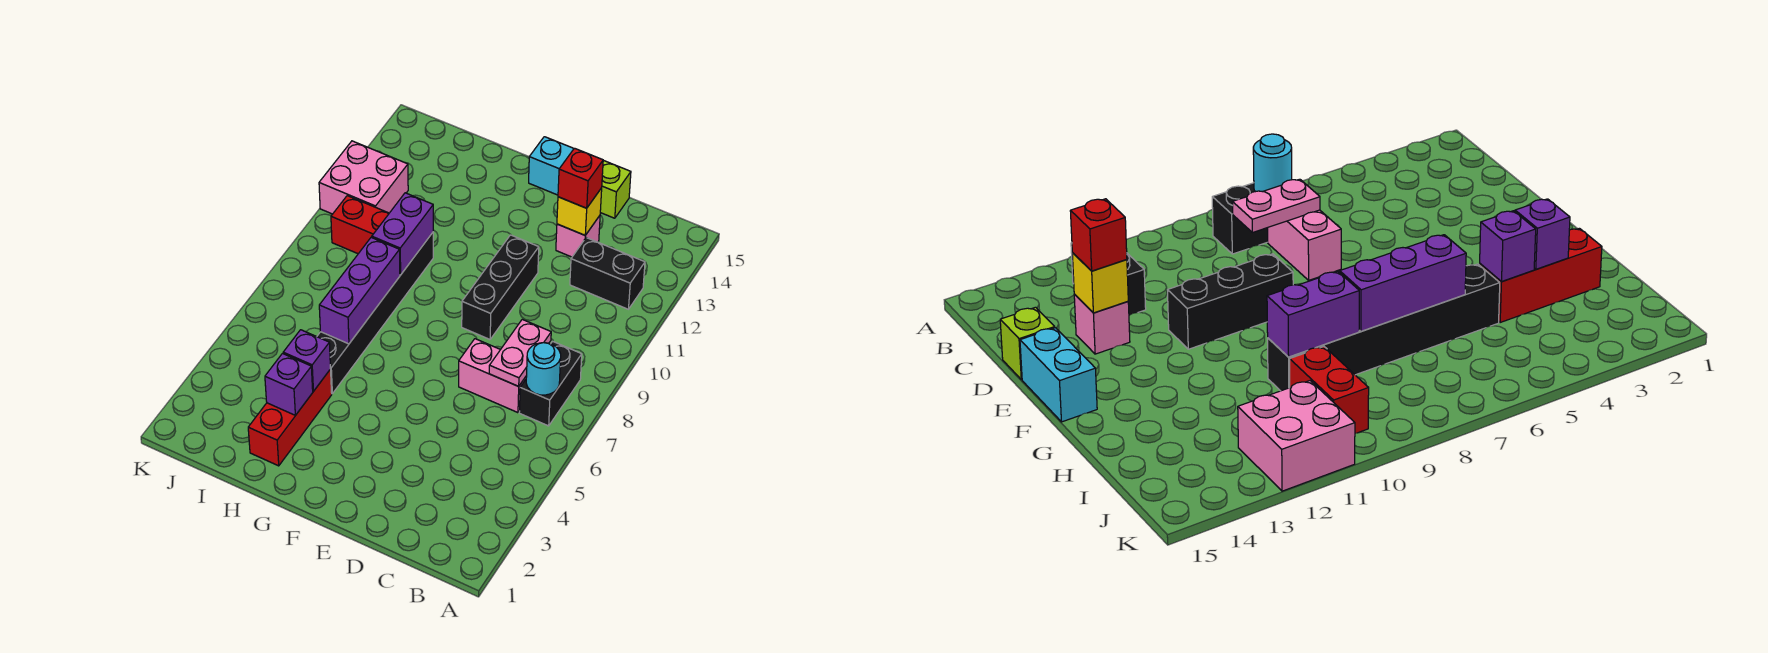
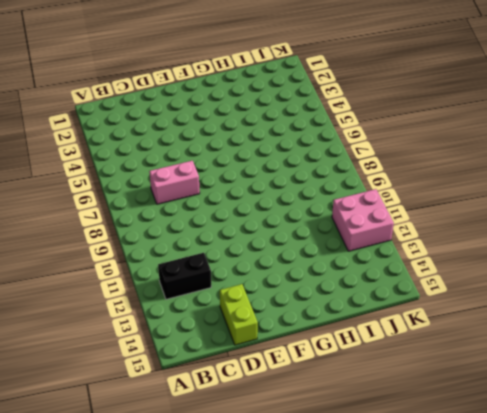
lime brick D14:D15 level 1 -> lime brick D15 level 1
none -> black brick B7:B8 level 1
none -> pink brick D13 level 1
none -> black brick E9:E11 level 1

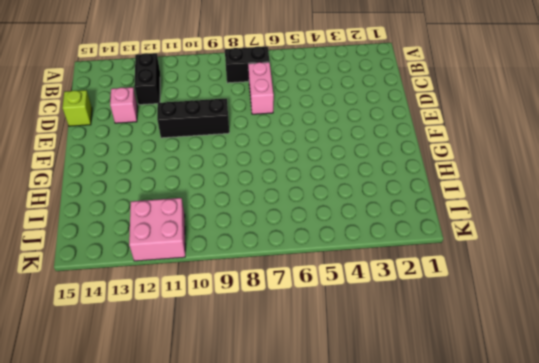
none -> cyan brick E15:F15 level 1
none -> red brick H2:H4 level 1
none -> black brick H5:H10 level 1

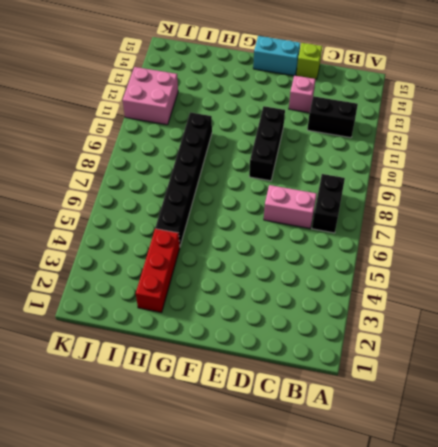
none -> red brick I10:J10 level 1
none -> cyan round brick B7 level 2
none -> pink plate C7:C8 level 2

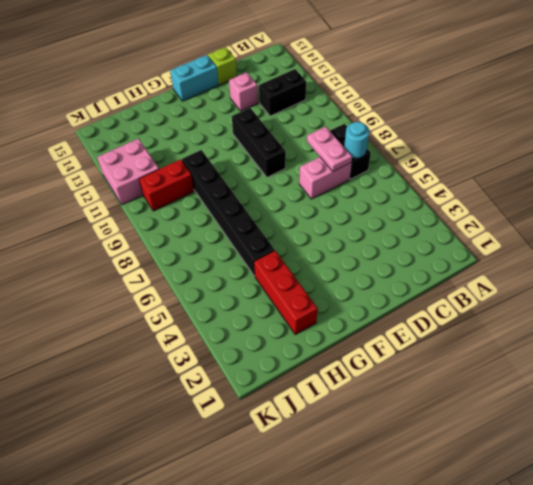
none -> yellow brick D13 level 2
none -> purple brick H3 level 2
none -> purple brick H4 level 2

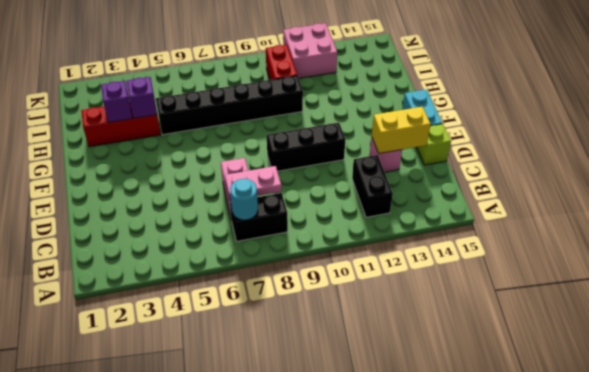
yellow brick D13:D14 level 2 -> yellow brick D13 level 2
none -> purple brick H6:H8 level 2
none -> purple brick H9:H10 level 2
none -> red brick D13 level 3

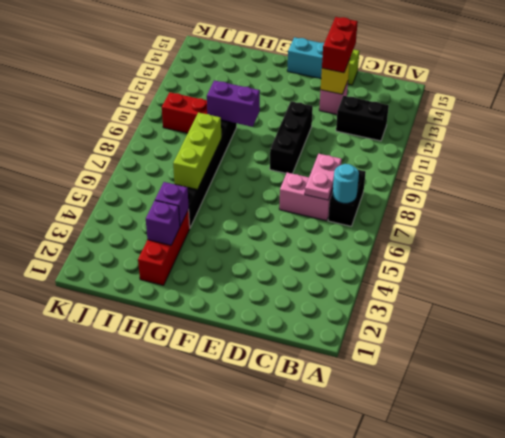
red brick D13:D14 level 3 -> red brick D13 level 3
purple brick G10:H10 level 2 -> purple brick H9:H10 level 2
lime brick H6:H8 level 2 -> purple brick H6:H8 level 2
none -> pink brick J11:K12 level 1

